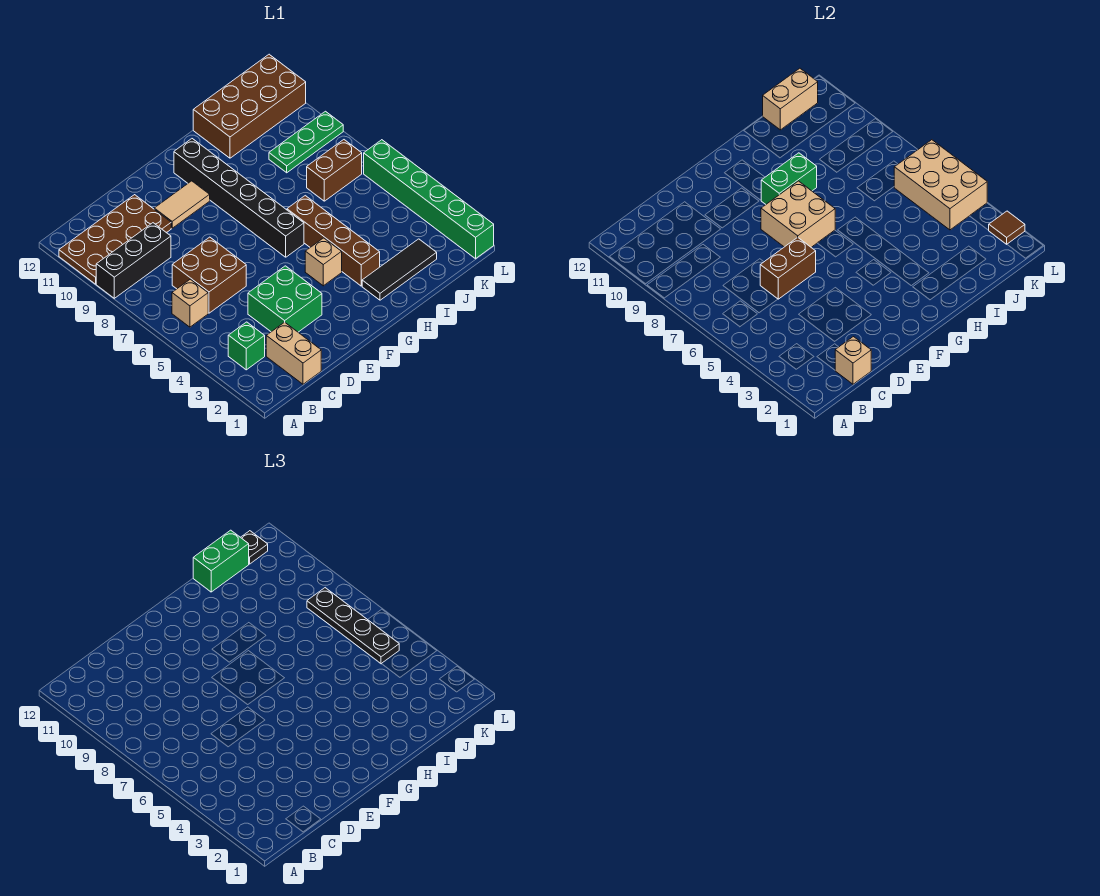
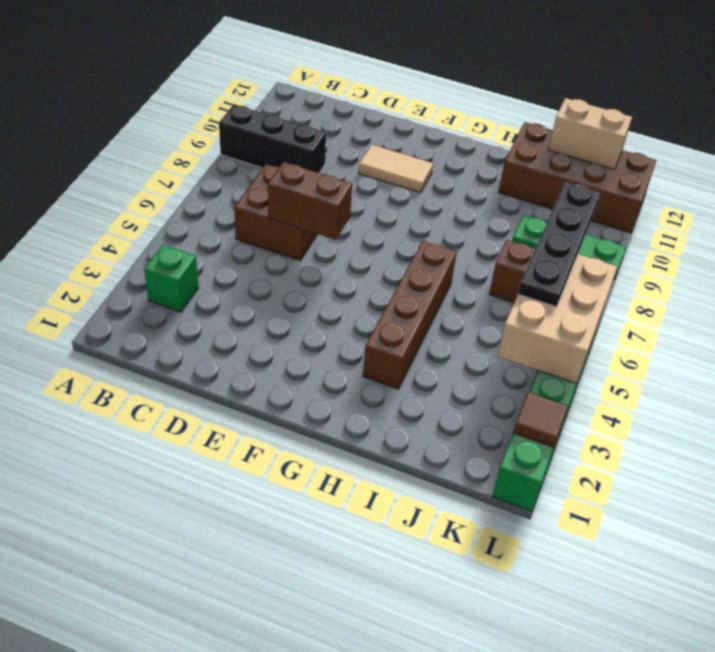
none -> brown plate A10:D11 level 1
none -> tan brick B6 level 1
none -> tan brick C1:C2 level 1

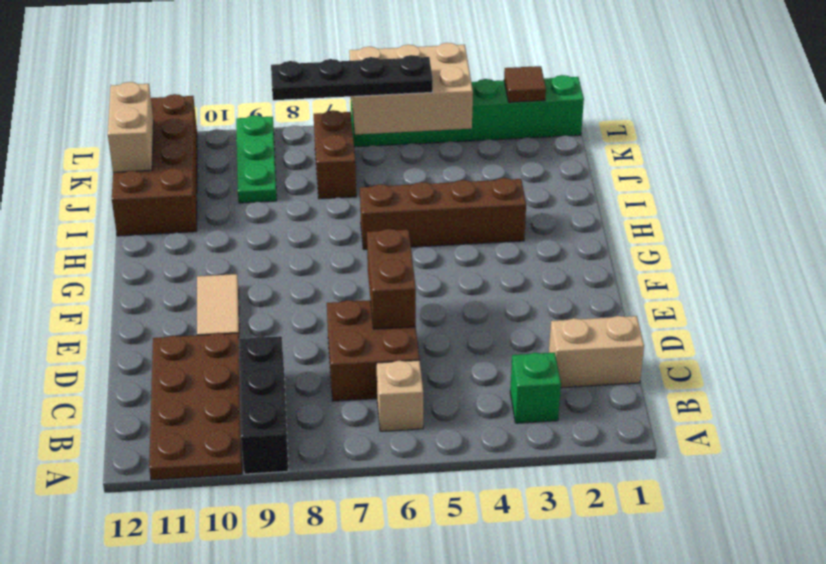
none -> green brick D3:E4 level 1
none -> tan brick G4 level 1
none -> black brick G6:G11 level 1

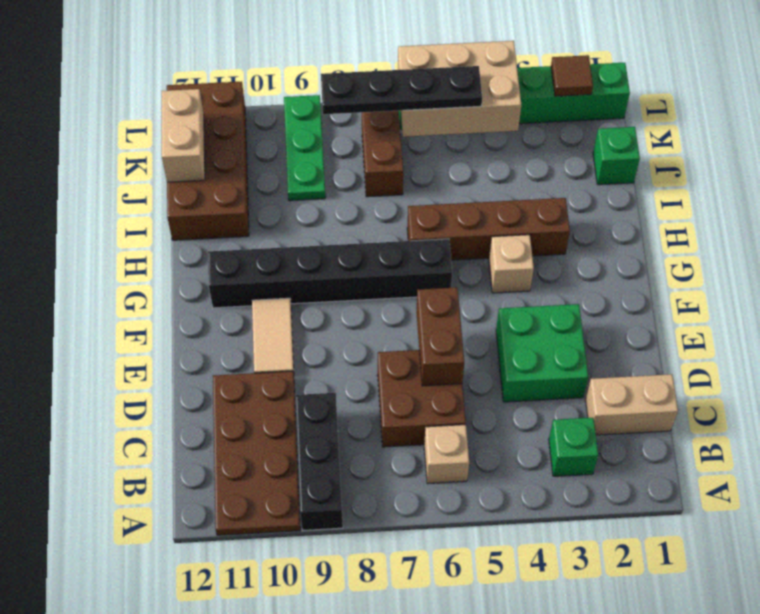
green brick J1 level 1 -> none
none -> black tile H2:J2 level 1
none -> tan brick C1 level 2
none -> tan brick F7:G8 level 2

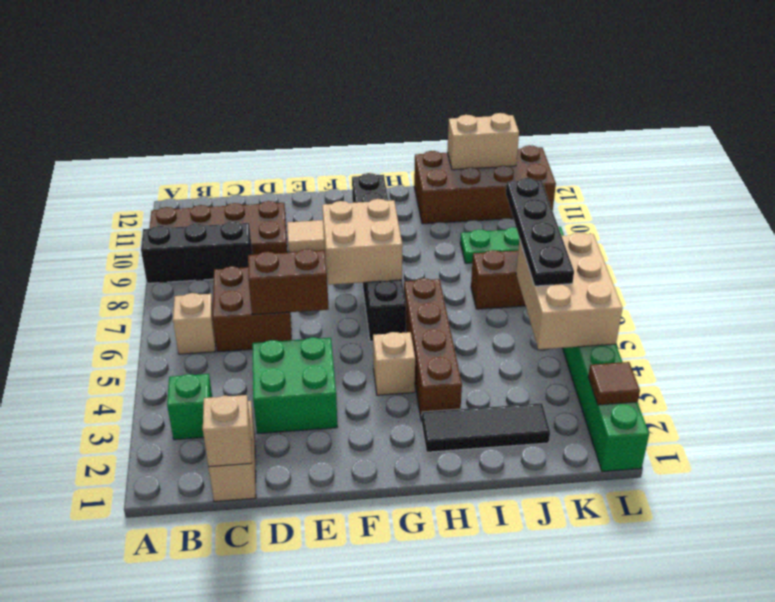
none -> green brick G9:H9 level 2
none -> green brick I12:J12 level 3
none -> black plate K12 level 3

